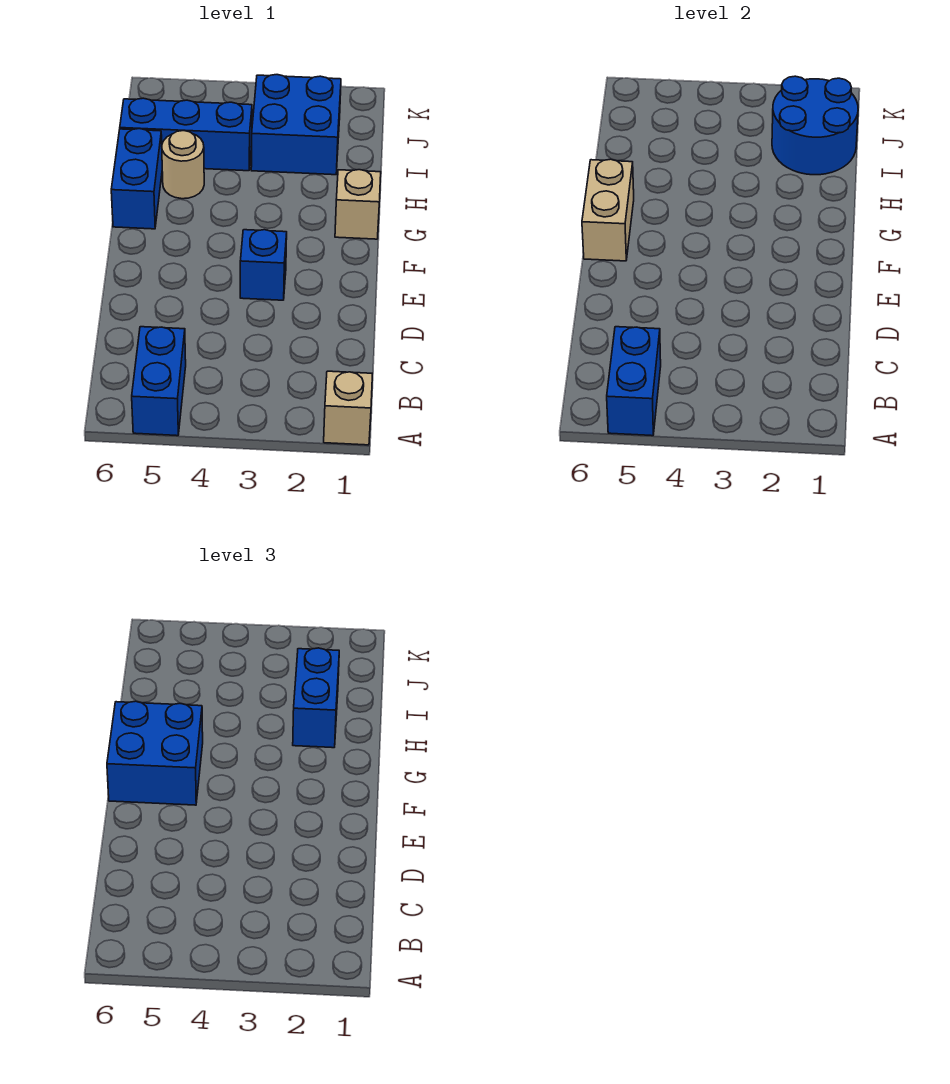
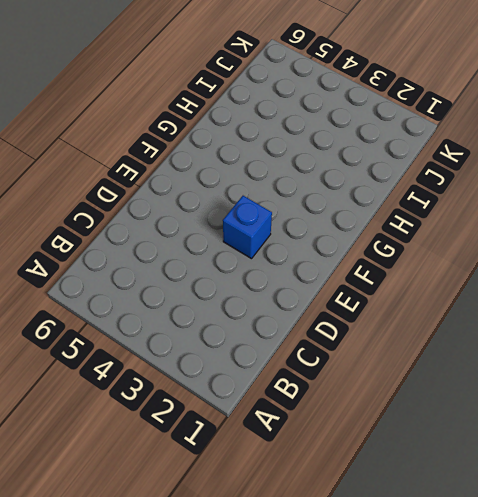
none -> tan brick A1 level 1
none -> blue brick A5:B5 level 1
none -> tan brick G1 level 1

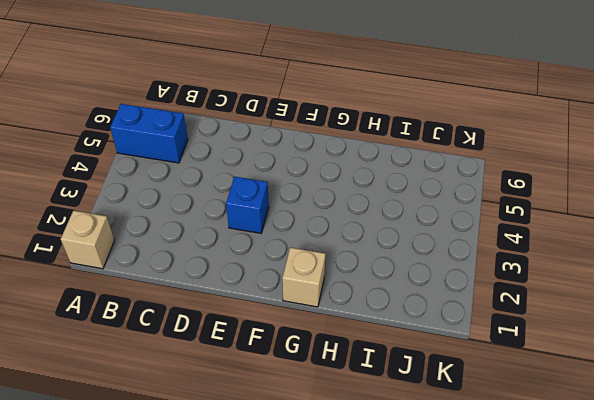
none -> blue brick G6:H6 level 1
none -> tan round brick H5 level 1
none -> blue brick I2:J3 level 1

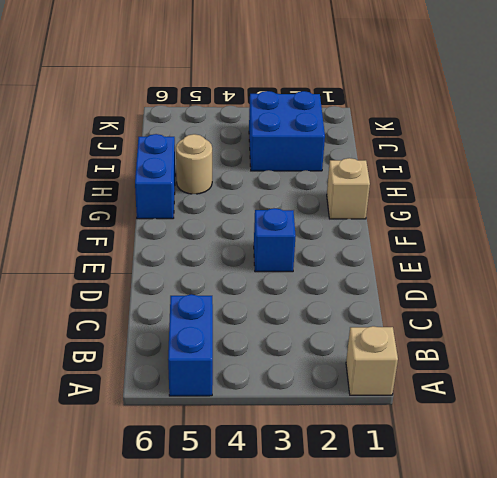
none -> blue brick I4:I6 level 1
none -> blue brick A5:B5 level 2
none -> tan brick F6:G6 level 2

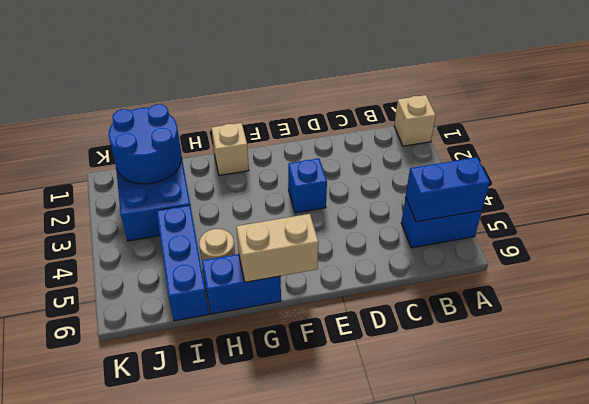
none -> blue brick F5:G6 level 3
none -> blue brick H2:I2 level 3

